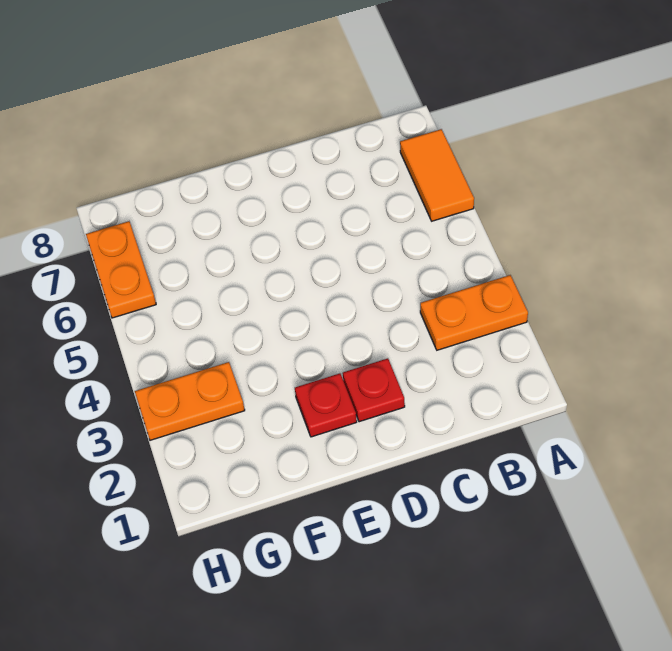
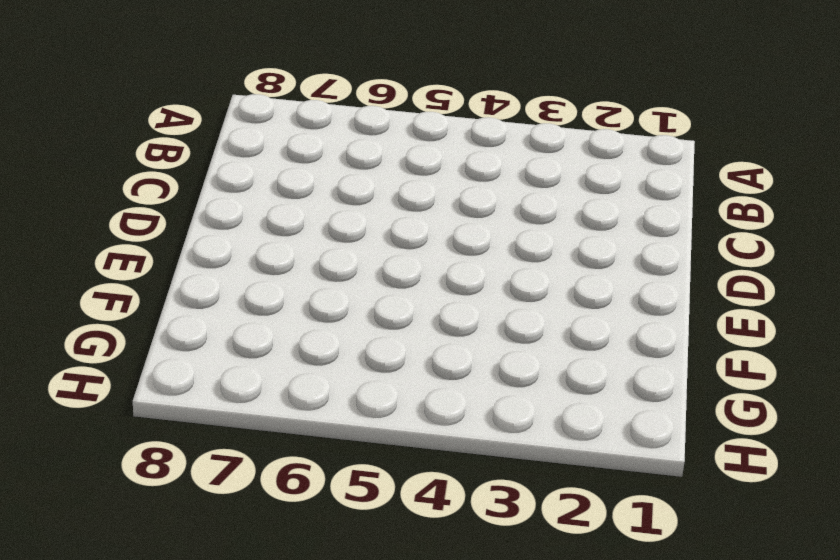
none -> orange plate A3:B3 level 1
none -> orange tile A6:A7 level 1

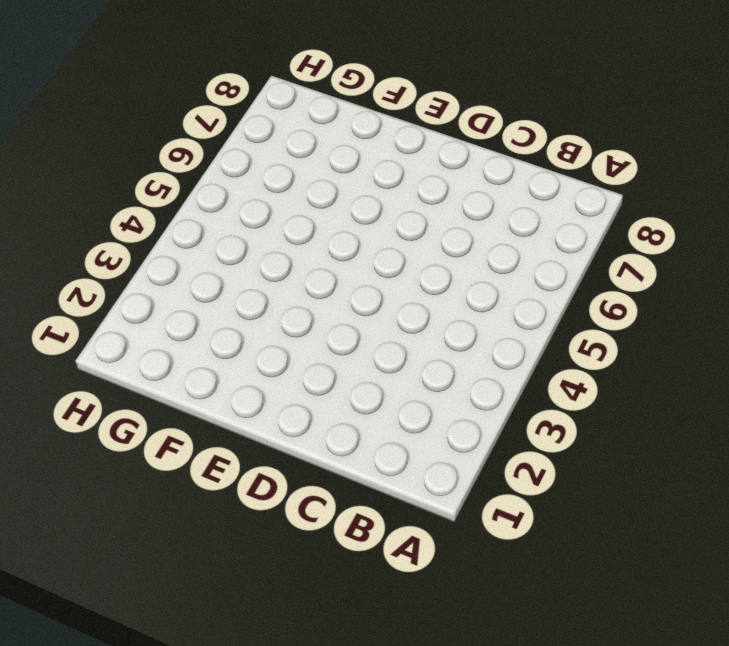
none -> orange plate A3:B3 level 1
none -> orange tile A6:A7 level 1

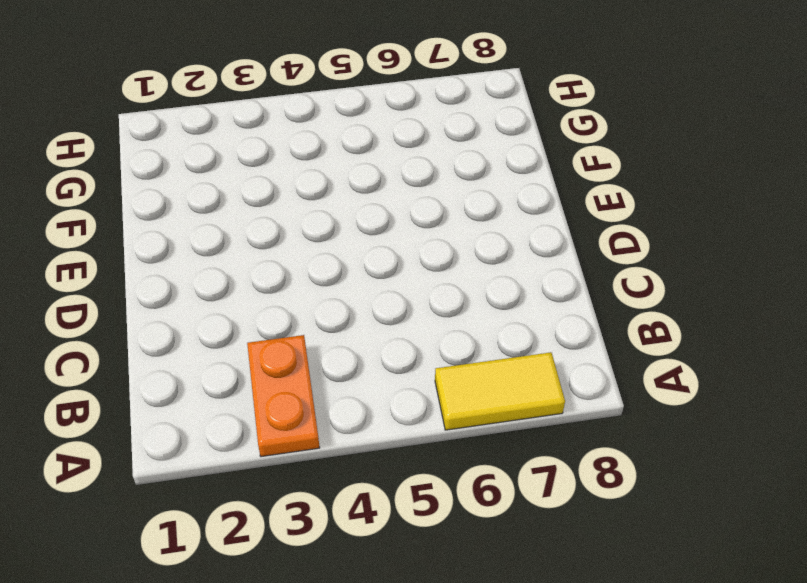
yellow tile A6:A7 level 1 -> orange tile A6:A7 level 1
none -> red plate D2 level 1
none -> red plate E2 level 1

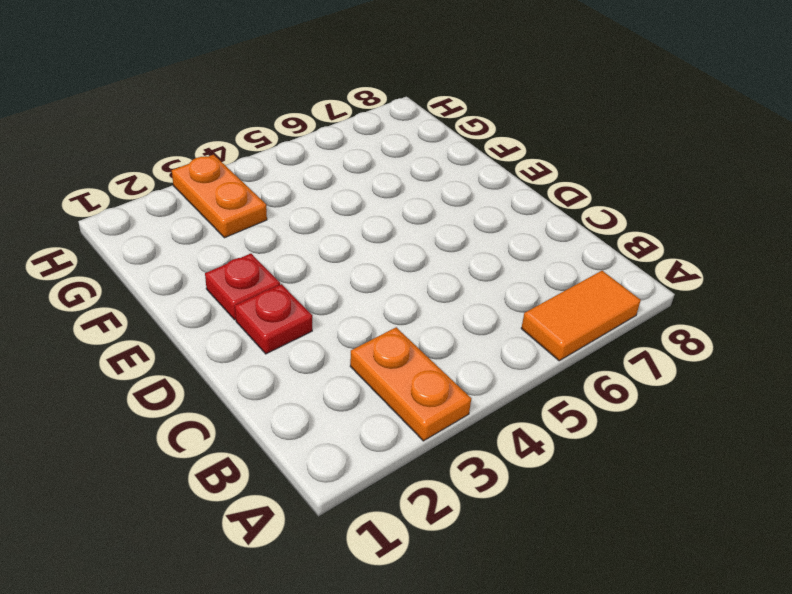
none -> orange plate H6:H7 level 1

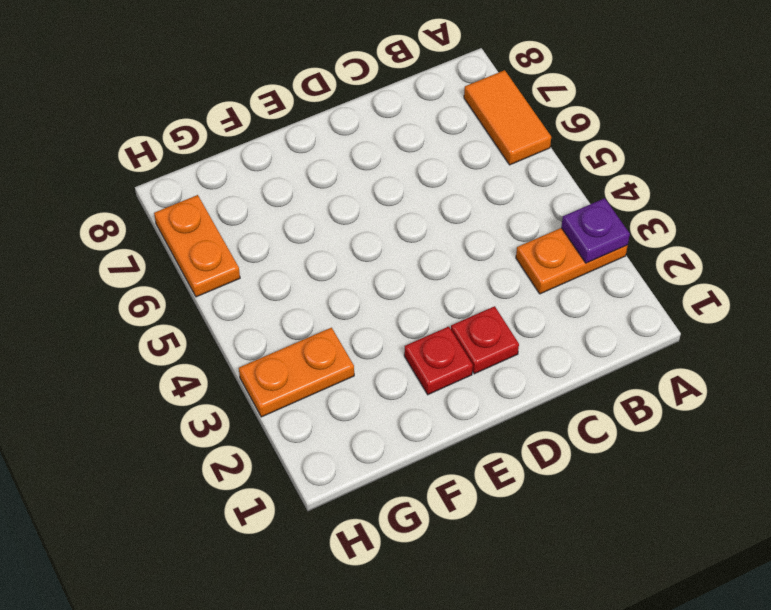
purple plate A3 level 2 -> none

